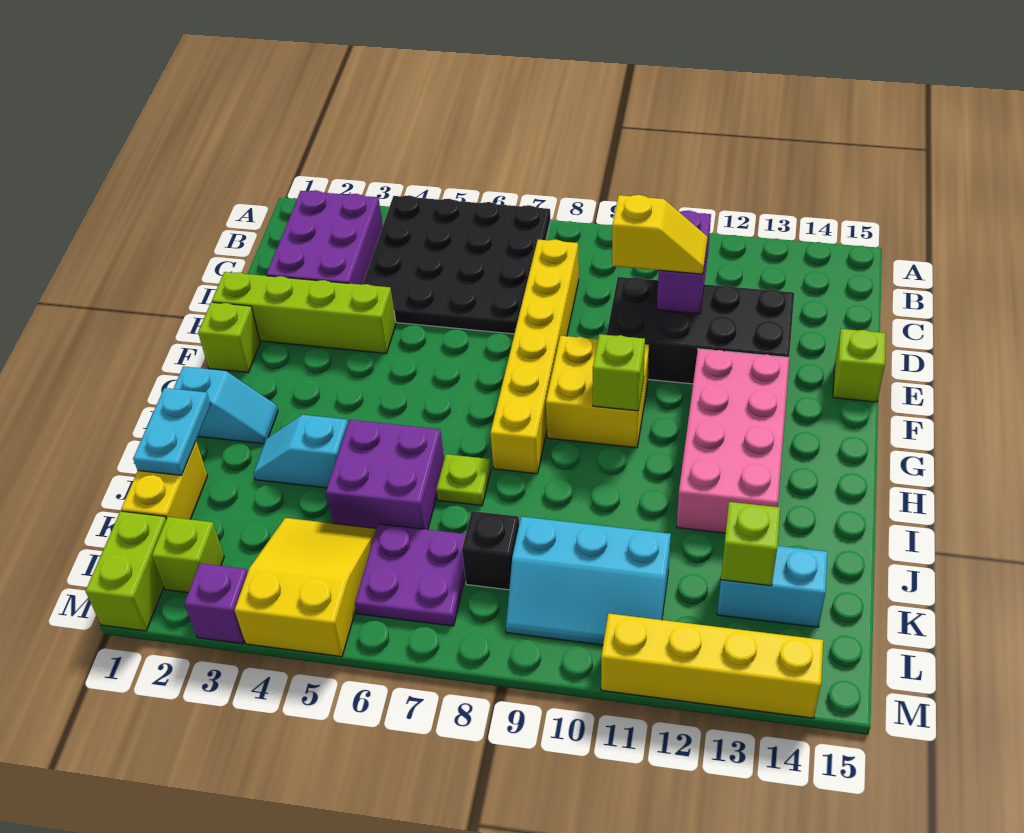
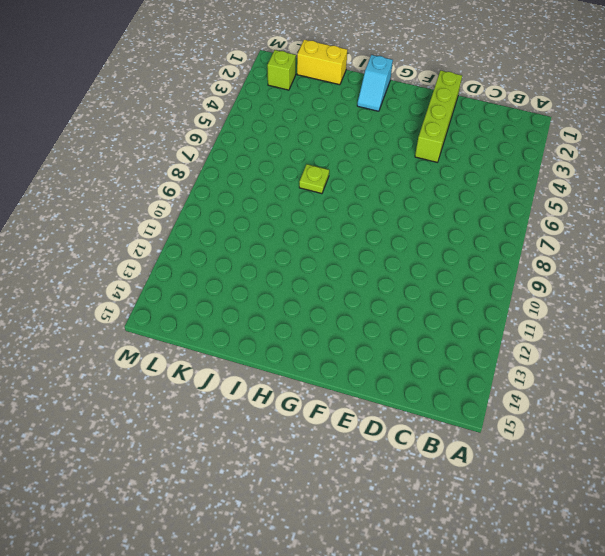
none -> black plate A4:D7 level 1
none -> purple brick B2:D3 level 1
none -> yellow brick C8:H8 level 1

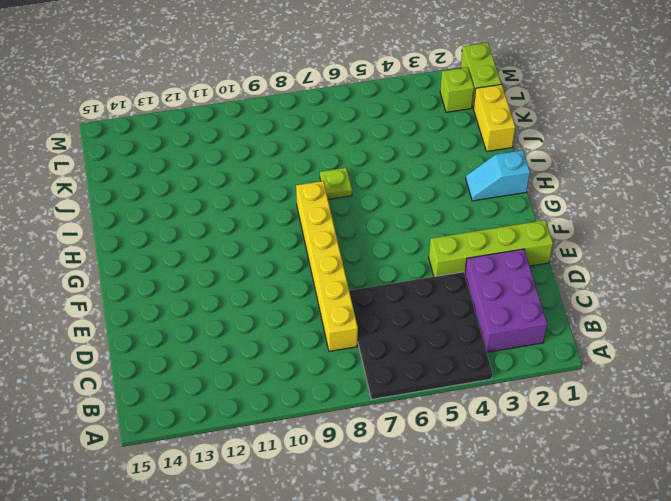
none -> black brick D10:E13 level 1
none -> lime brick E15 level 1
none -> lime brick F1 level 1

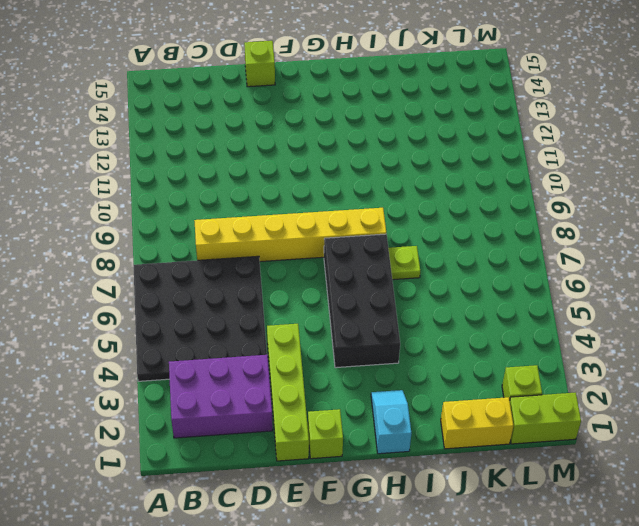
black brick G4:H7 level 1 -> black brick D10:E13 level 1
none -> yellow brick F9:G10 level 1
none -> pink brick F12:I13 level 1
none -> cyan slope I3:I4 level 1 top 4

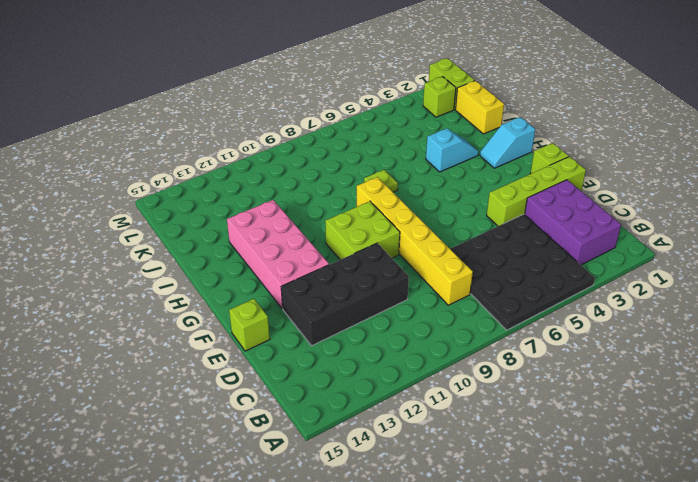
lime brick F9:G10 level 1 -> yellow brick F9:G10 level 1
none -> purple brick I5:J6 level 1
none -> yellow slope K4:M5 level 1 top M
none -> purple plate K6:L7 level 1

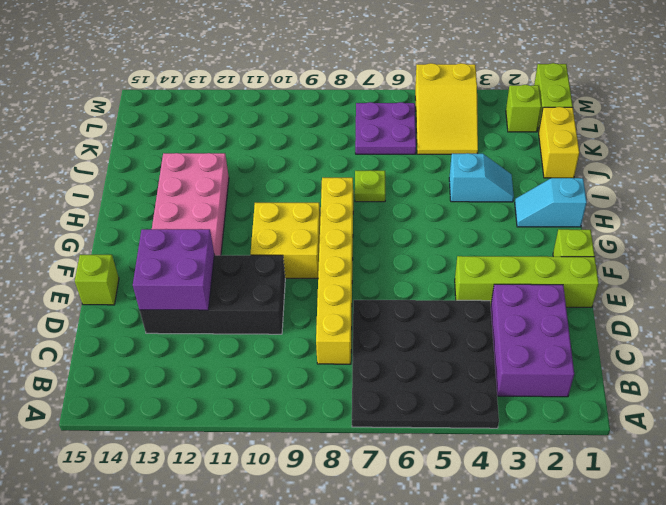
purple brick D12:E13 level 2 -> purple brick I5:J6 level 1
none -> black brick K8 level 1
none -> cyan slope K9:L11 level 1 top K
none -> cyan brick K13:K14 level 1

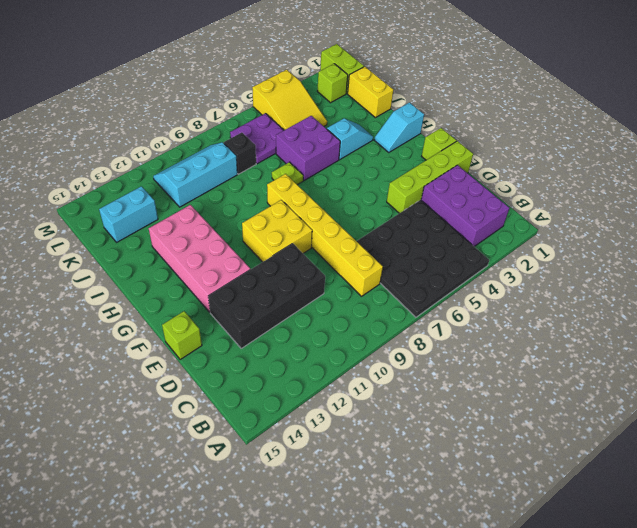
none -> purple brick M3 level 1
none -> yellow brick M11:M14 level 1
none -> purple brick C11:D11 level 2

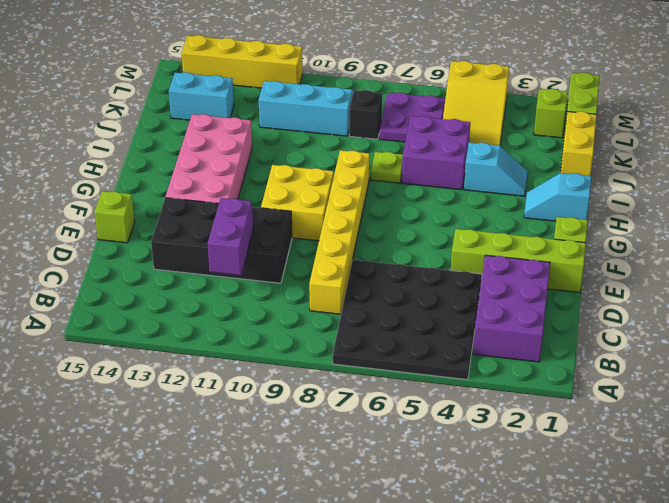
none -> purple brick M3 level 1
none -> lime brick G10 level 2
none -> cyan plate I1:J1 level 2

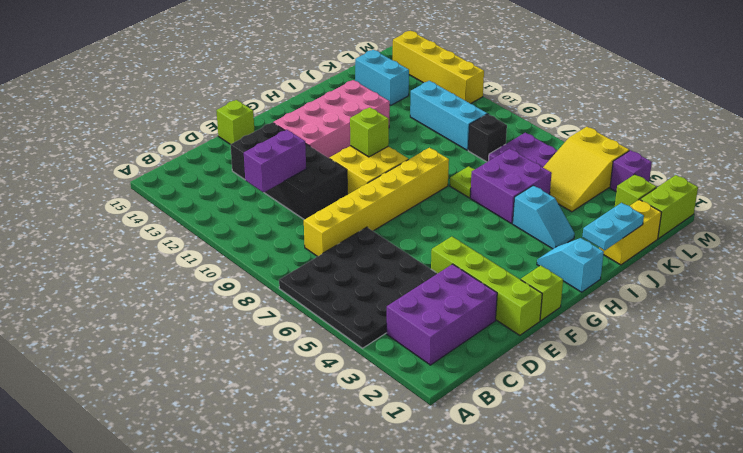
none -> lime brick K13 level 2
none -> yellow slope D10:D11 level 3 top 10

